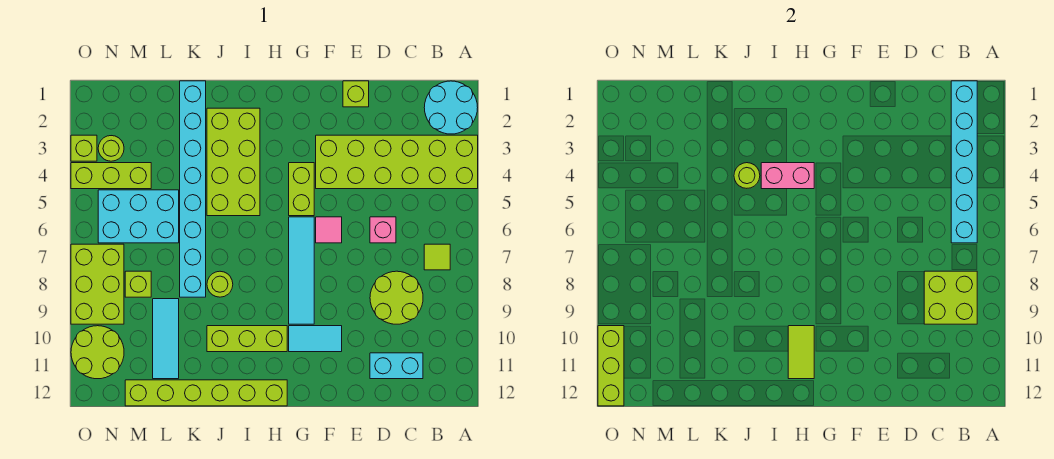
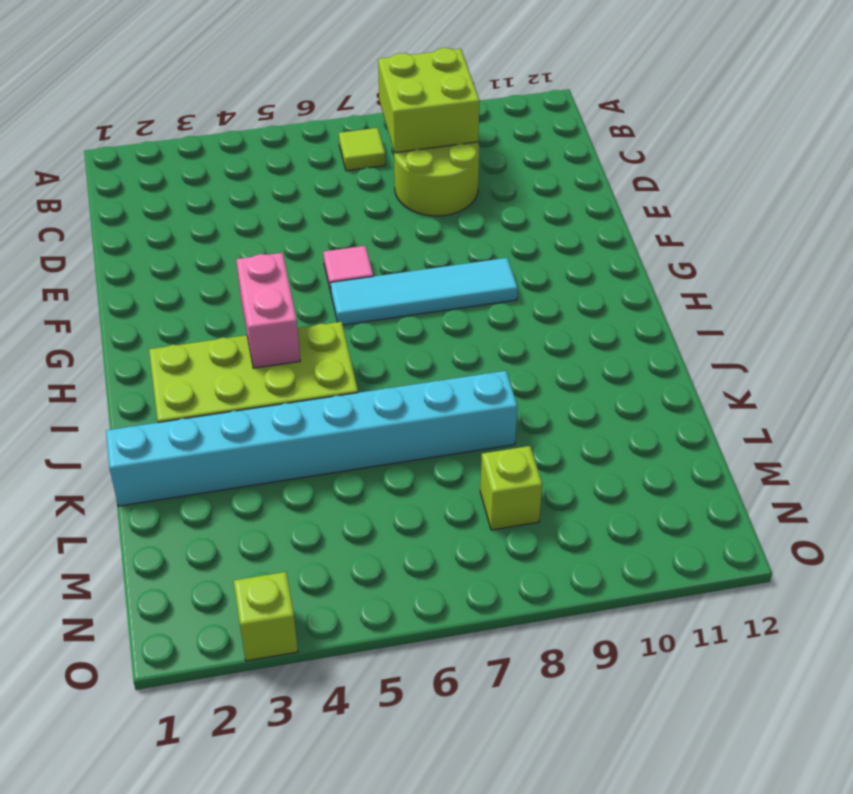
none -> cyan round brick A1:B2 level 1
none -> lime brick A3:F4 level 1
none -> cyan brick C11:D11 level 1
none -> pink brick D6 level 1

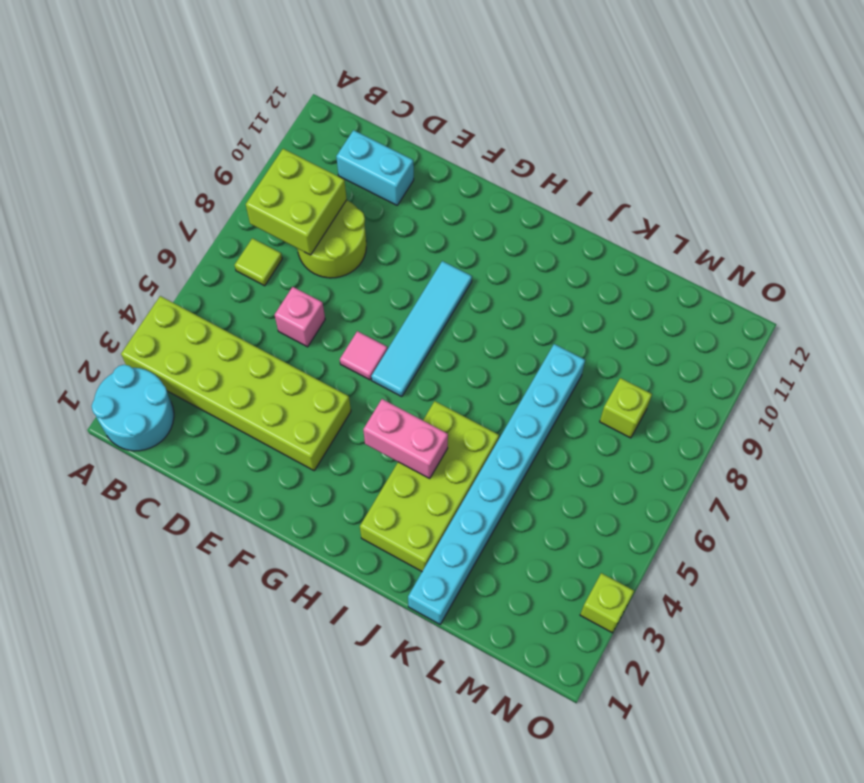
none -> lime brick E1 level 1
none -> cyan tile F10:G10 level 1
none -> lime brick G4:G5 level 1
none -> lime brick H10:J10 level 1

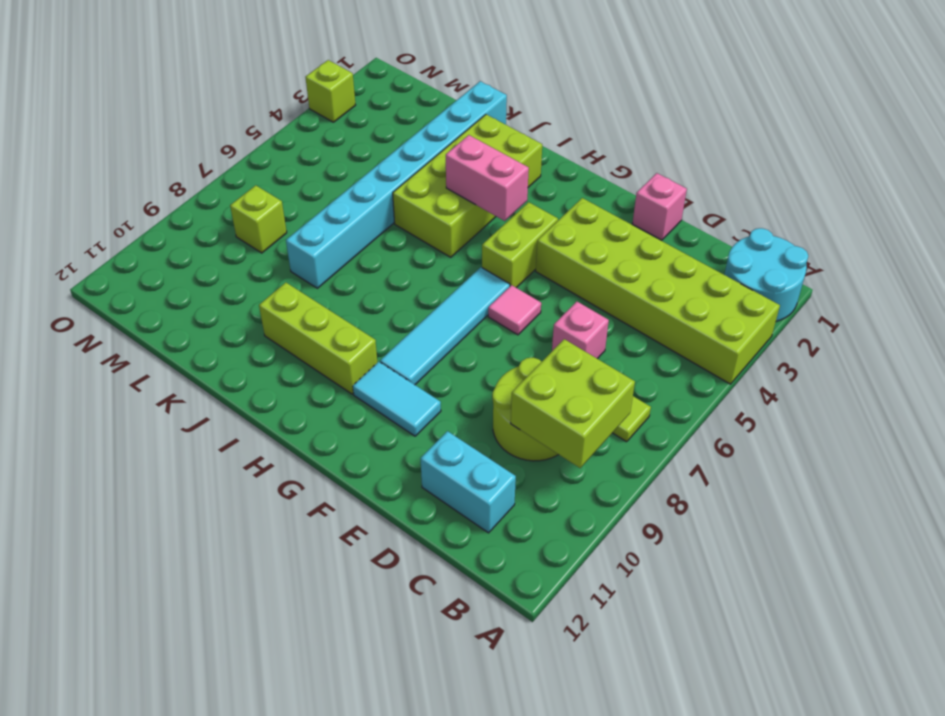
pink brick E1 level 1 -> lime brick E1 level 1
none -> lime brick H12:M12 level 1
none -> lime round brick J8 level 1
none -> cyan brick L5:N6 level 1
none -> cyan tile L9:L11 level 1

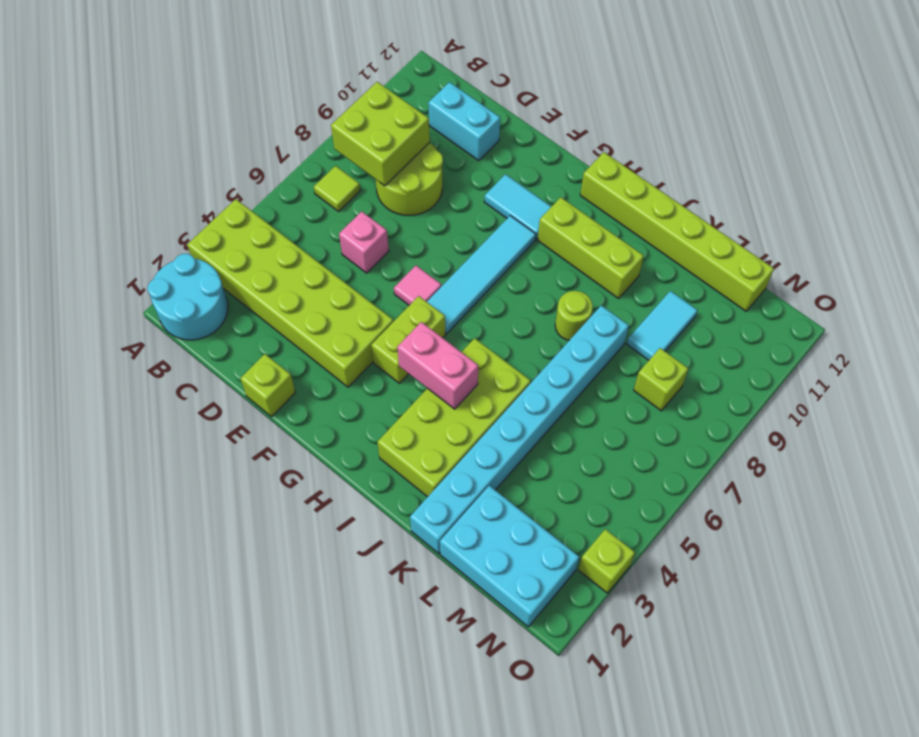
cyan brick L1:N2 level 1 -> cyan brick L5:N6 level 1
cyan tile L9:L10 level 1 -> cyan tile L9:L11 level 1
none -> lime brick M4:O4 level 1
none -> lime round brick N3 level 1
none -> lime brick N7:O9 level 1
none -> lime round brick N10:O11 level 1

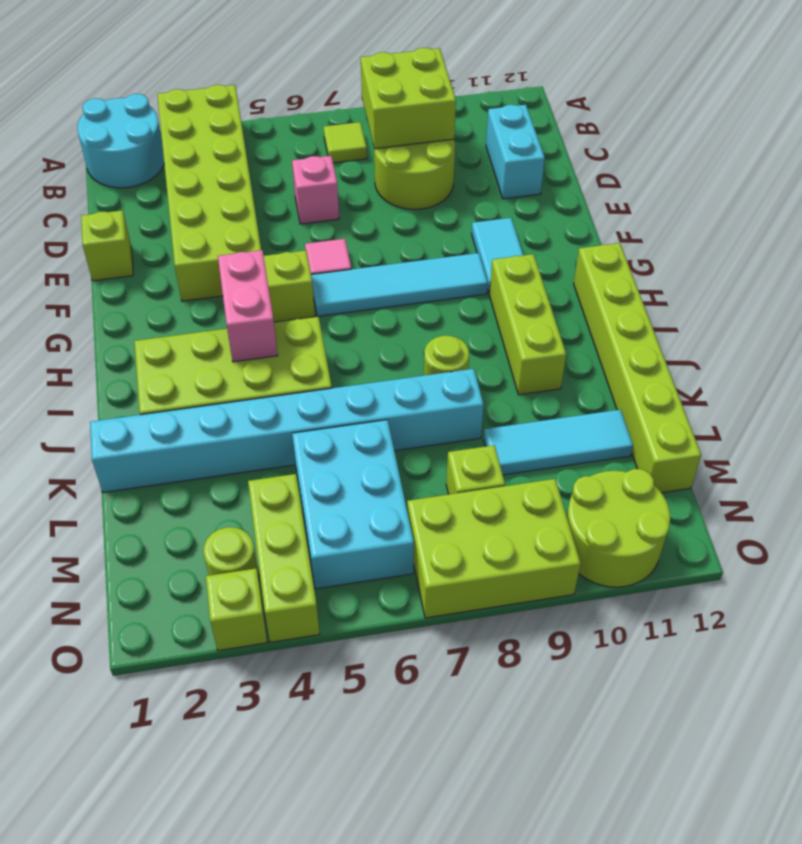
none -> cyan brick B1:B6 level 2
none -> lime tile H10:H11 level 2
none -> lime round brick J4 level 2
none -> lime brick O10:O12 level 2

